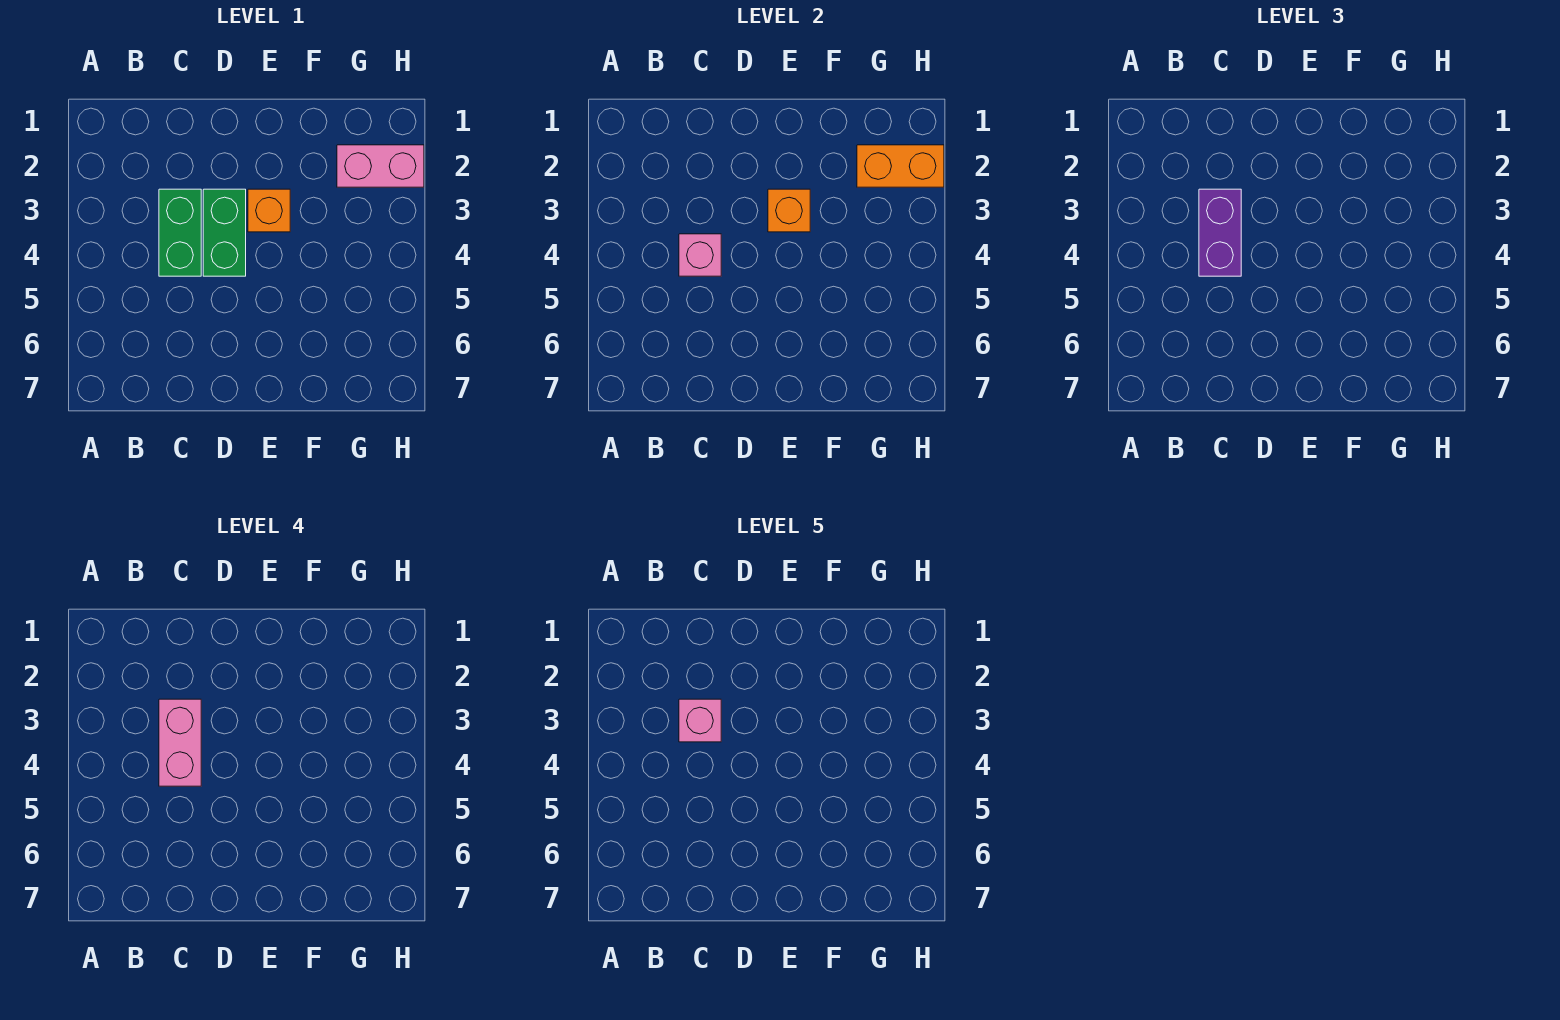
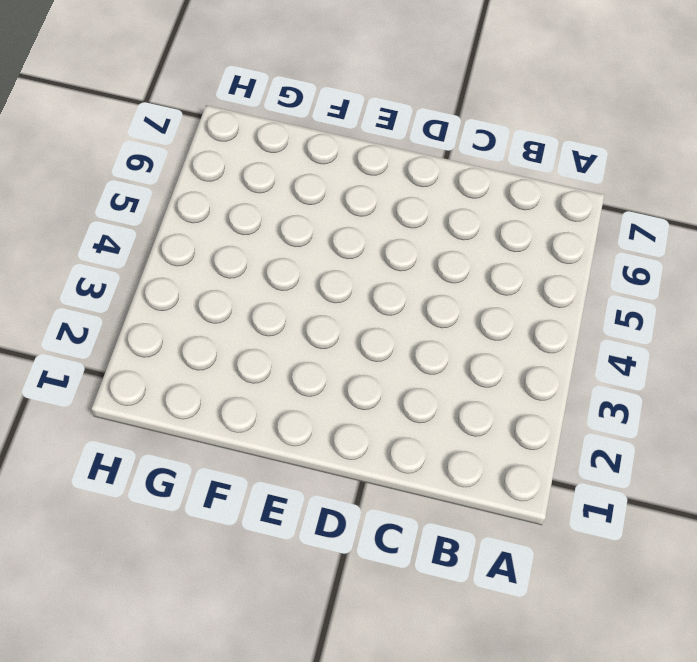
none -> green brick C3:C4 level 1
none -> green brick D3:D4 level 1

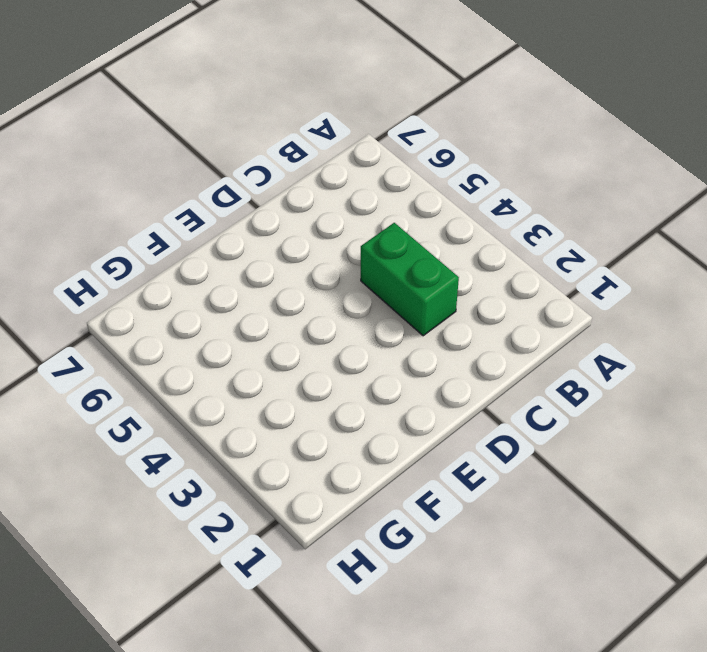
none -> green brick D3:D4 level 1
none -> orange brick E3 level 1

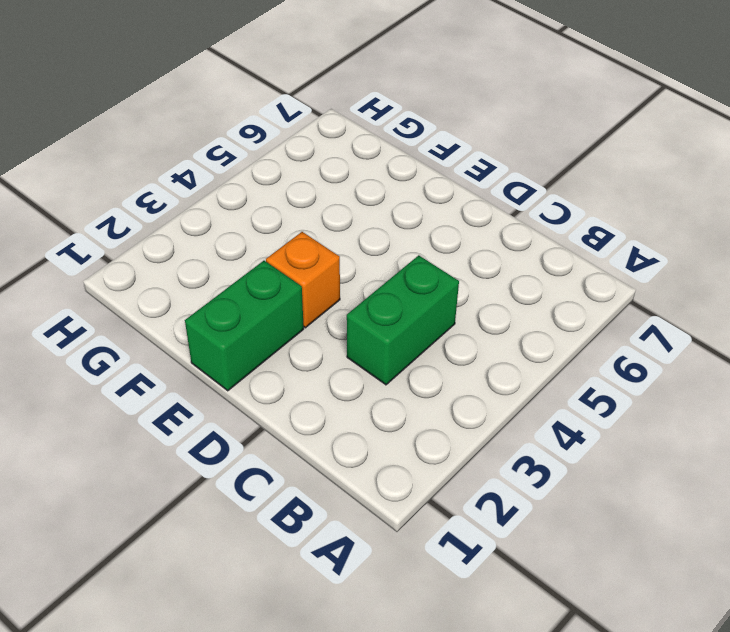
green brick E1:E2 level 1 -> green brick D3:D4 level 1
none -> pink brick G2:H2 level 1
none -> pink brick C4 level 2

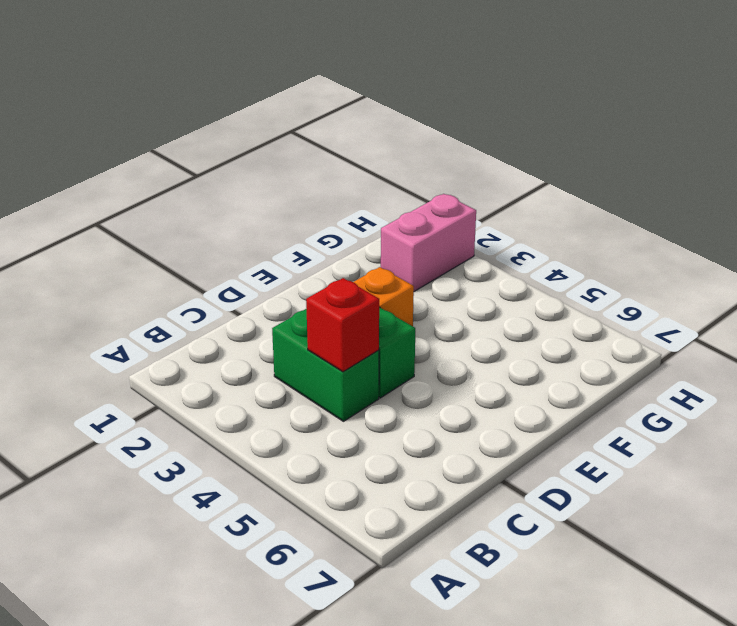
red brick C4 level 2 -> pink brick C4 level 2
none -> orange brick E3 level 2
none -> orange brick G2:H2 level 2

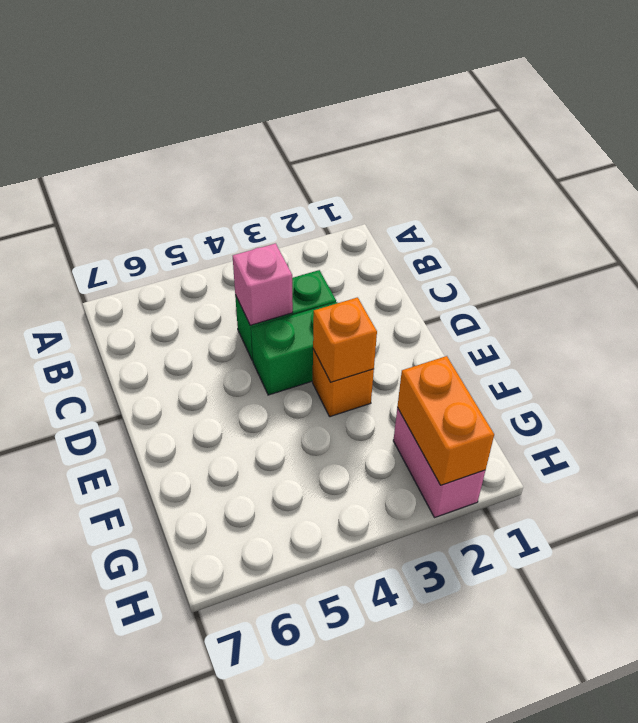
none -> purple brick C3:C4 level 3
none -> pink brick C3:C4 level 4

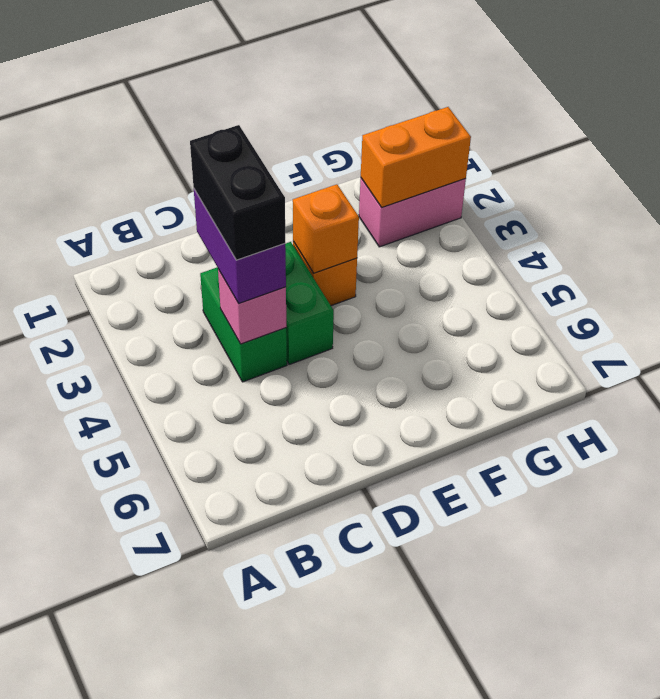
black brick C3:C4 level 4 -> pink brick C3:C4 level 4
none -> pink brick C3 level 5

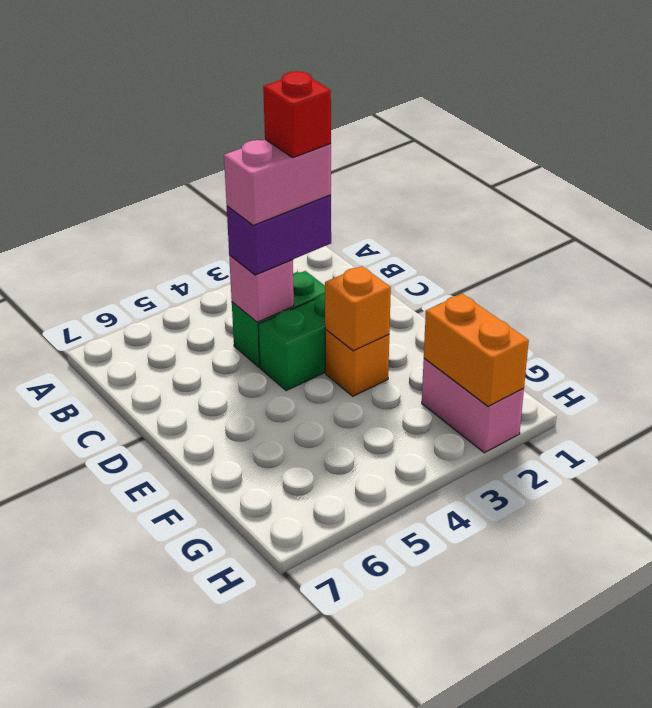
red brick C3 level 5 -> pink brick C3 level 5

